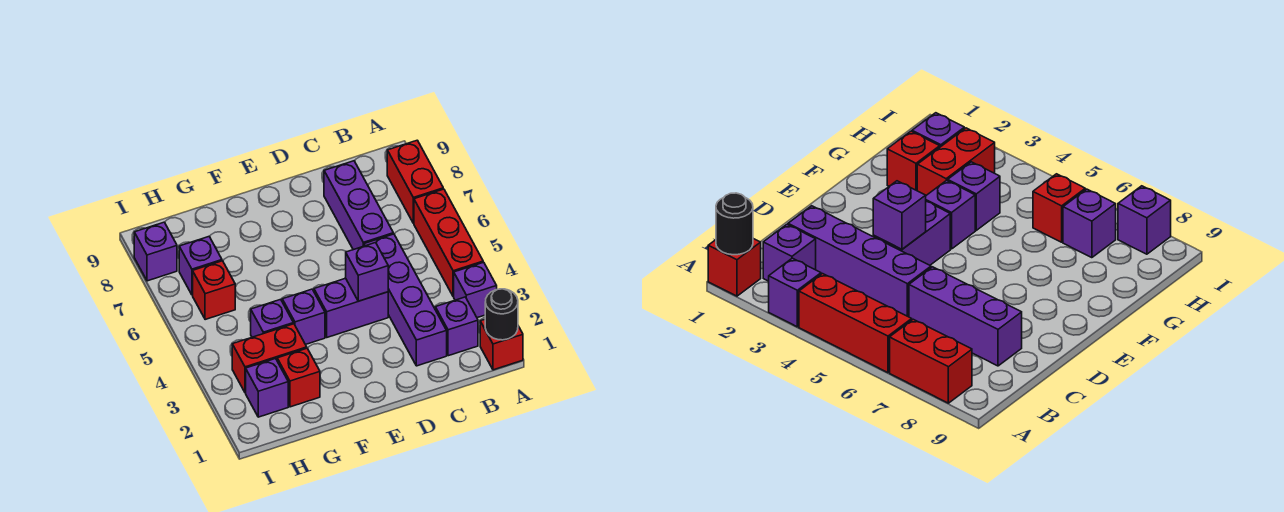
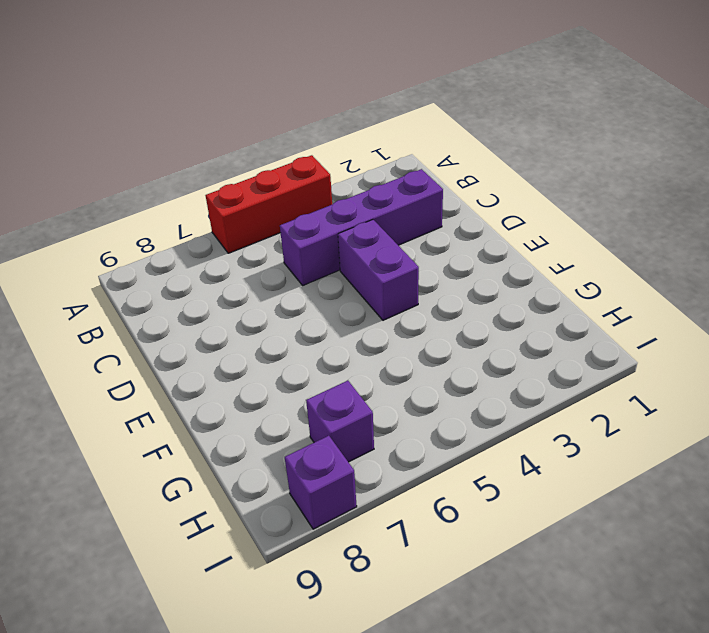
none -> red brick A1 level 1
none -> purple brick A3 level 1
none -> red brick A7:A8 level 1

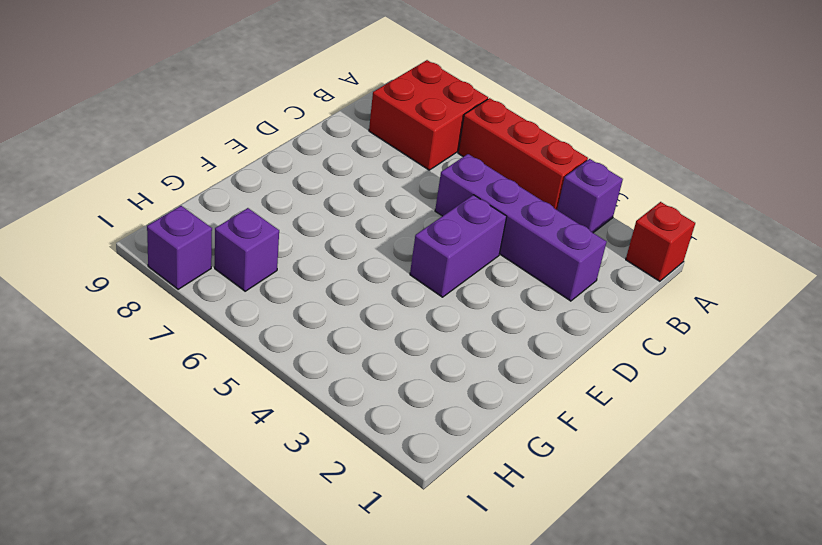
red brick A7:B8 level 1 -> red brick A7:A8 level 1
none -> purple brick B2 level 1
none -> purple brick C6:C8 level 1
none -> purple brick F4 level 1

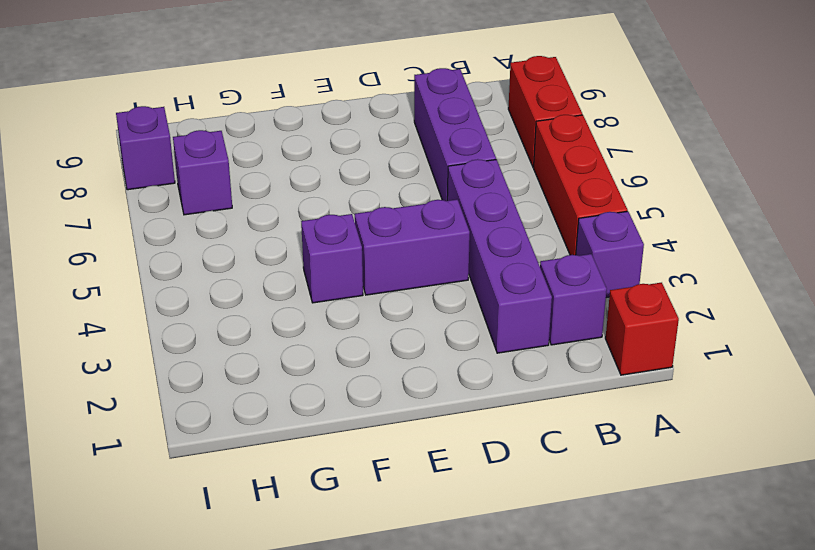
none -> red brick G2 level 1
none -> red brick G3:H3 level 1
none -> purple brick G4 level 1

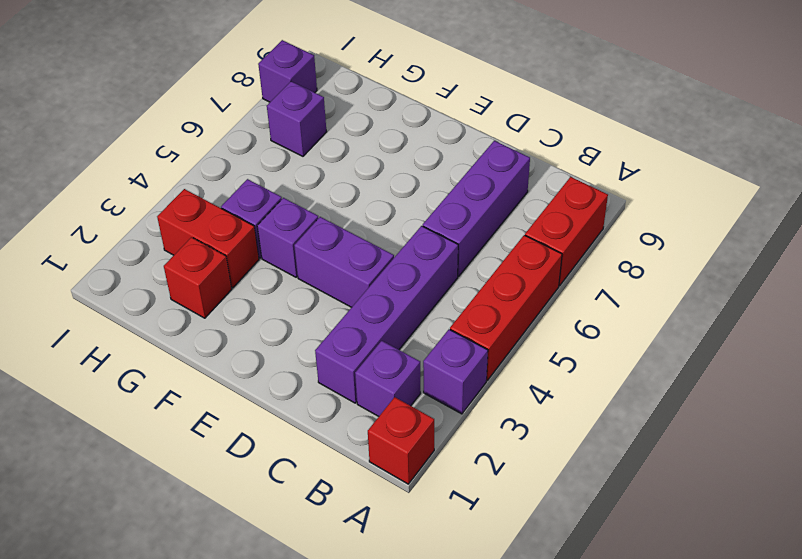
none -> purple brick H2 level 1
none -> red brick H6 level 1
none -> black round brick A1 level 2

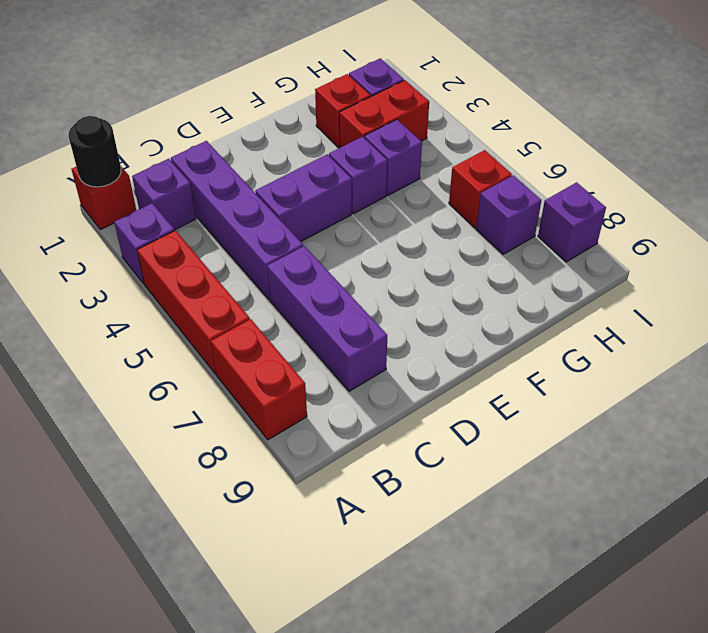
none -> purple brick D4 level 2

